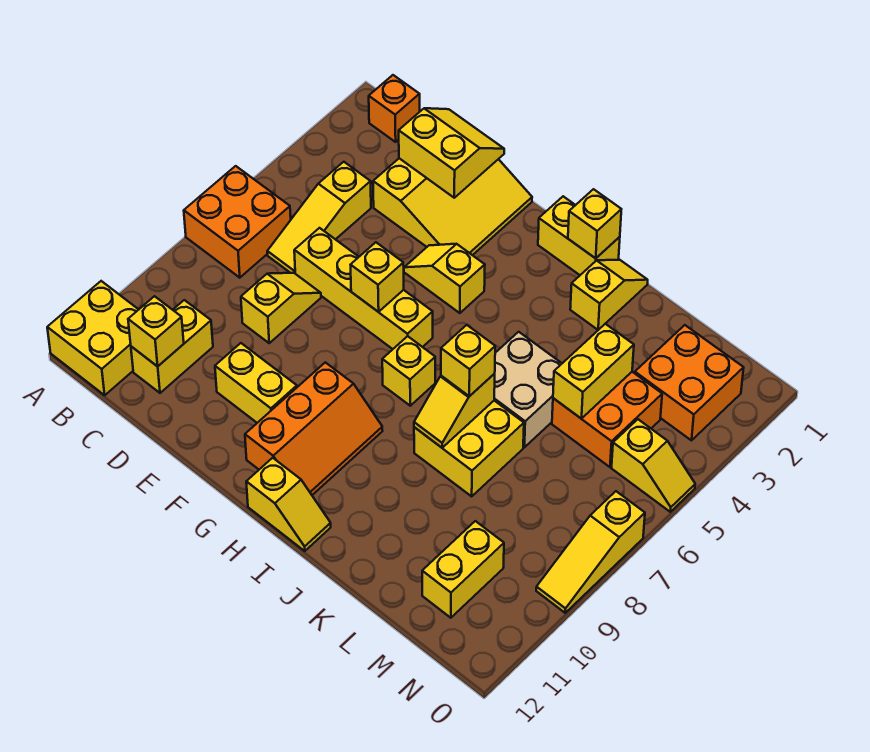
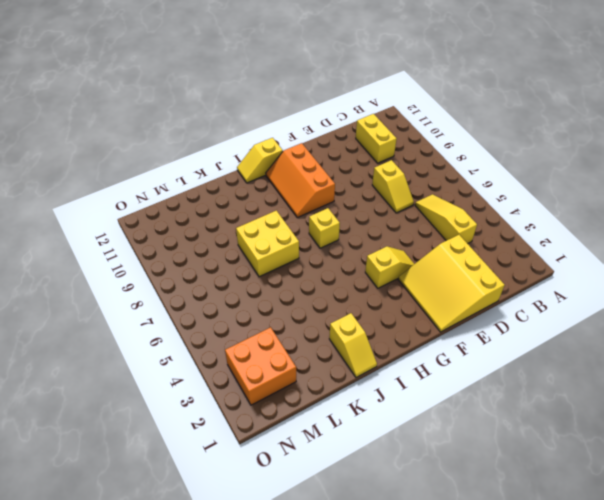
none -> orange brick A6:B7 level 1
none -> yellow brick A11:B12 level 1
none -> orange brick B1 level 1

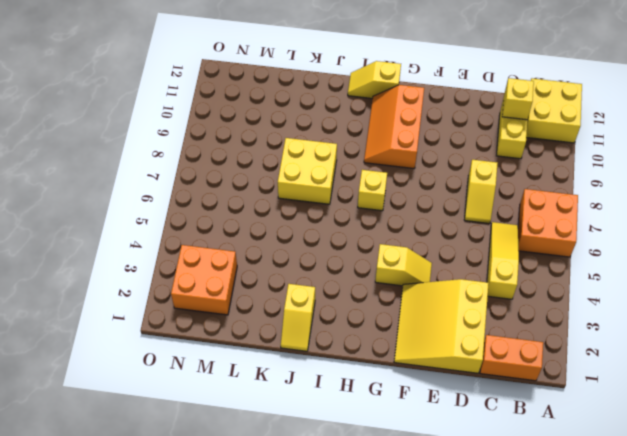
orange brick B1:C1 level 1 -> orange brick B1 level 1
none -> yellow brick D6:G6 level 1
none -> yellow brick E10:F10 level 1
none -> yellow brick H1:I1 level 1

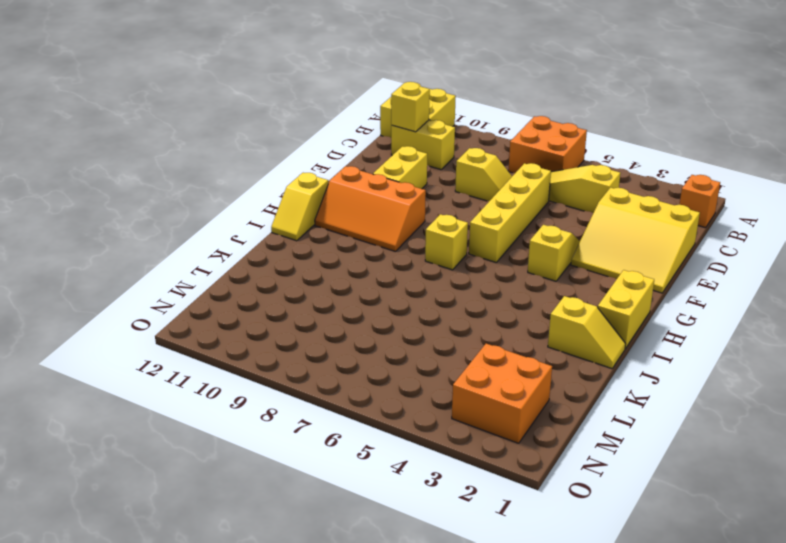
none -> tan brick J5:K6 level 1
none -> yellow brick J7:K8 level 1
none -> orange brick L4:M5 level 1

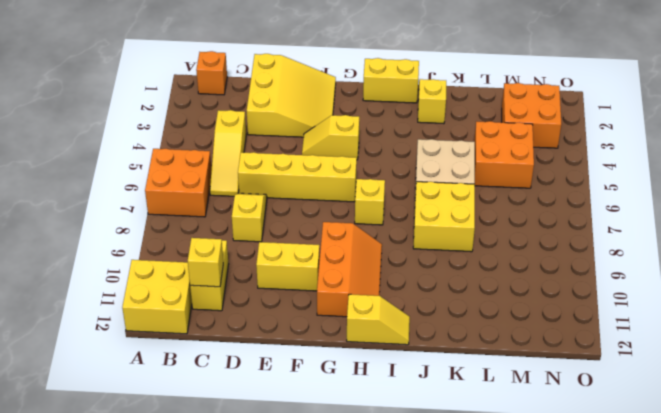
none -> yellow brick M10:M11 level 1
none -> yellow slope N5:O5 level 1 top N
none -> yellow slope O7:O9 level 1 top 7

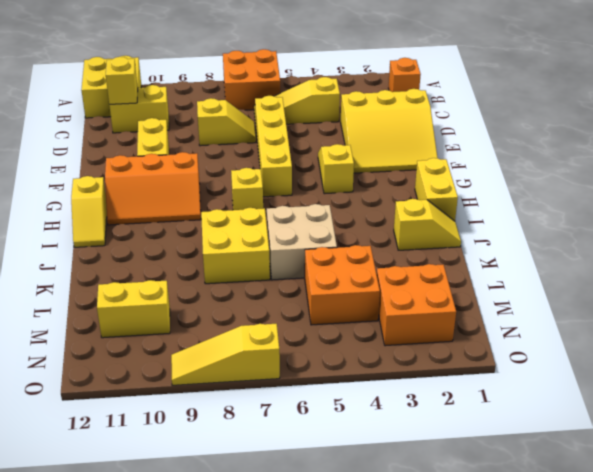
none -> yellow slope N5:O5 level 1 top N
none -> yellow slope D1:E2 level 2 top 2
none -> yellow brick F6 level 2

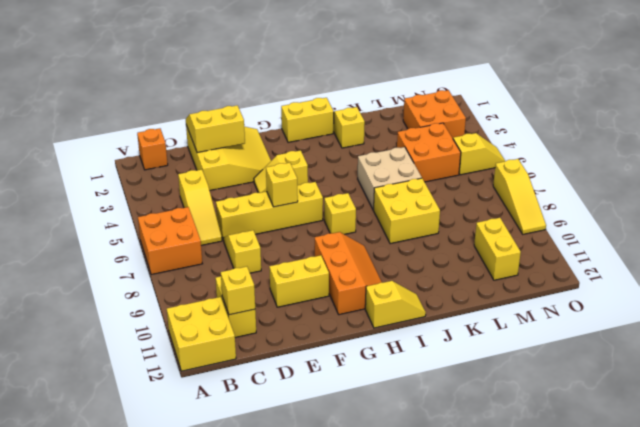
none -> yellow brick I1 level 2
none -> yellow slope J7:J8 level 2 top 7
none -> yellow brick L4:L5 level 2

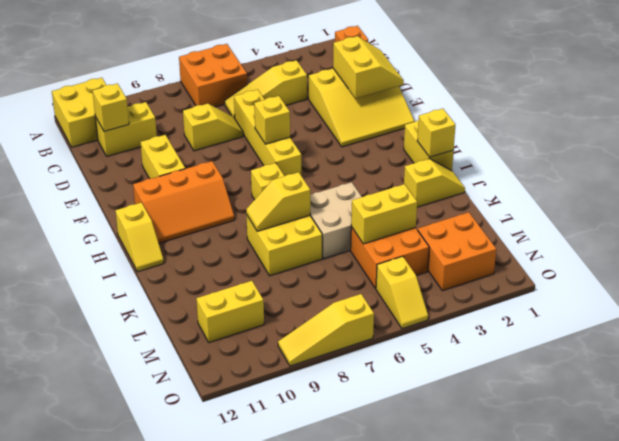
none -> yellow slope F4:G4 level 1 top G
none -> yellow brick J7 level 3

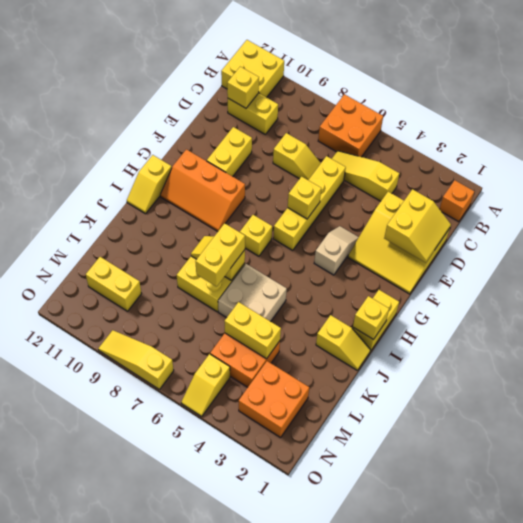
tan slope F4:G4 level 1 top G -> yellow slope F4:G4 level 1 top G
yellow brick J7:K7 level 3 -> yellow brick J7 level 3

